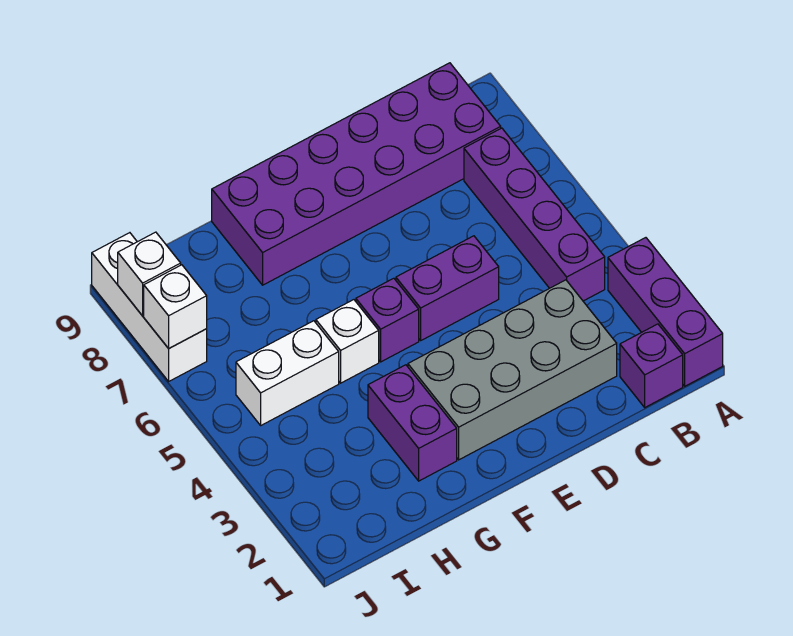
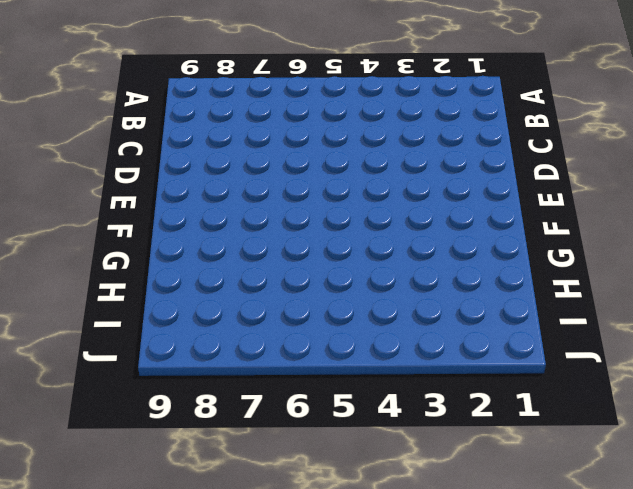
none -> purple brick A1:A3 level 1
none -> purple brick B1 level 1
none -> purple brick B4:B7 level 1

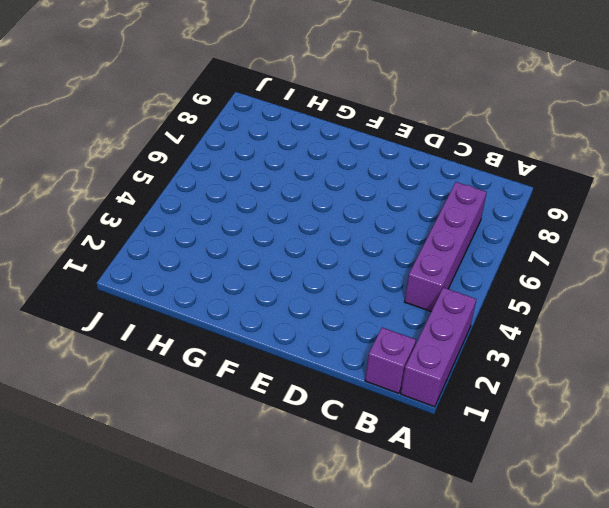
none -> purple brick B8:G9 level 1
none -> grey brick C2:F3 level 1
none -> purple brick D5:E5 level 1

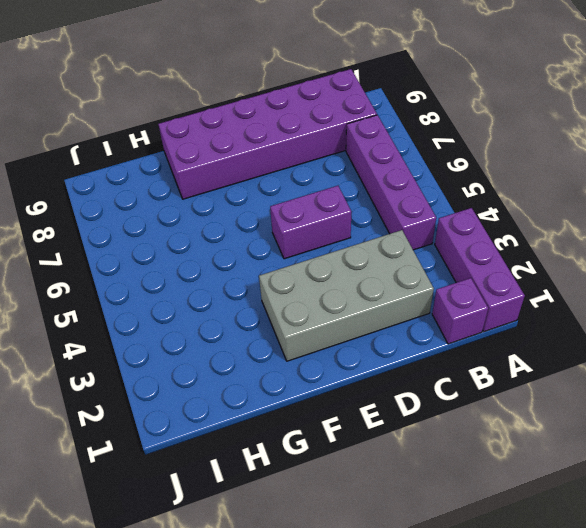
none -> purple brick F5 level 1
none -> purple brick G2:G3 level 1
none -> white brick G5 level 1

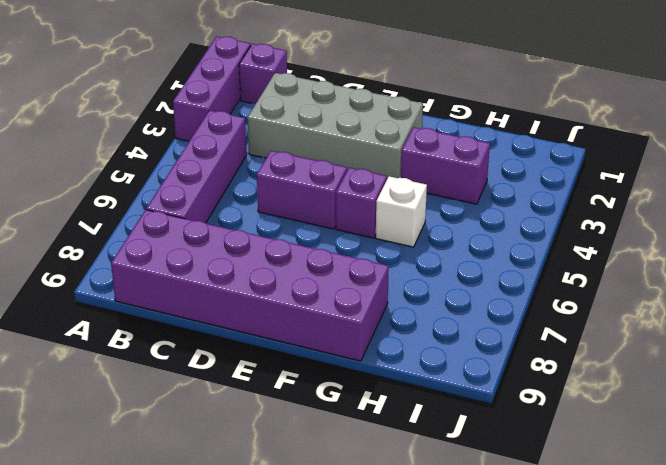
purple brick G3:H3 level 1 -> purple brick G2:G3 level 1
none -> white brick H5:I5 level 1
none -> white brick J7:J9 level 1
none -> white brick J7 level 2

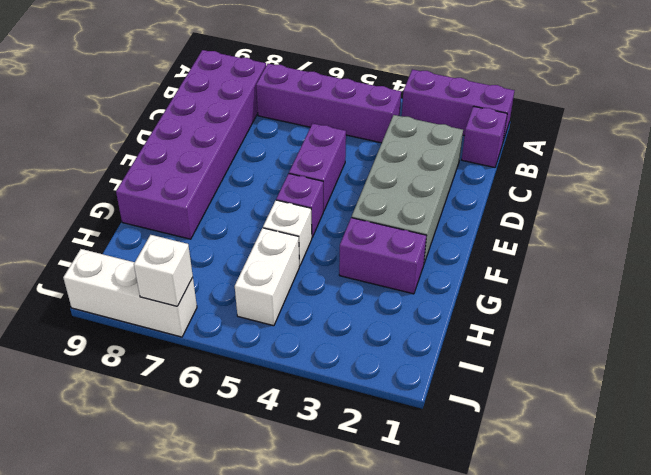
none -> white brick J8 level 2

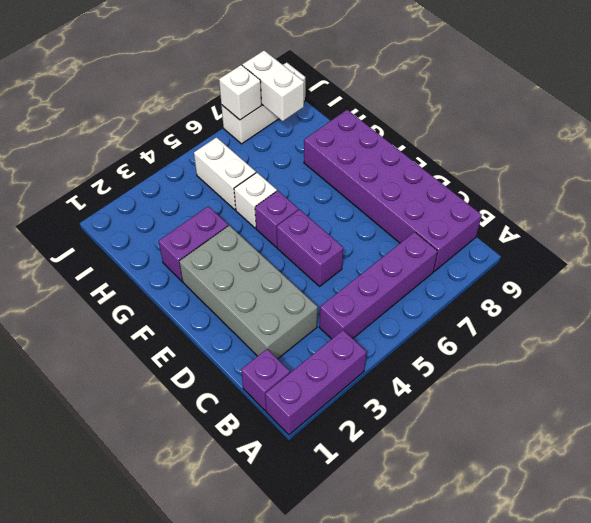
white brick I8:J8 level 2 -> white brick J8 level 2

